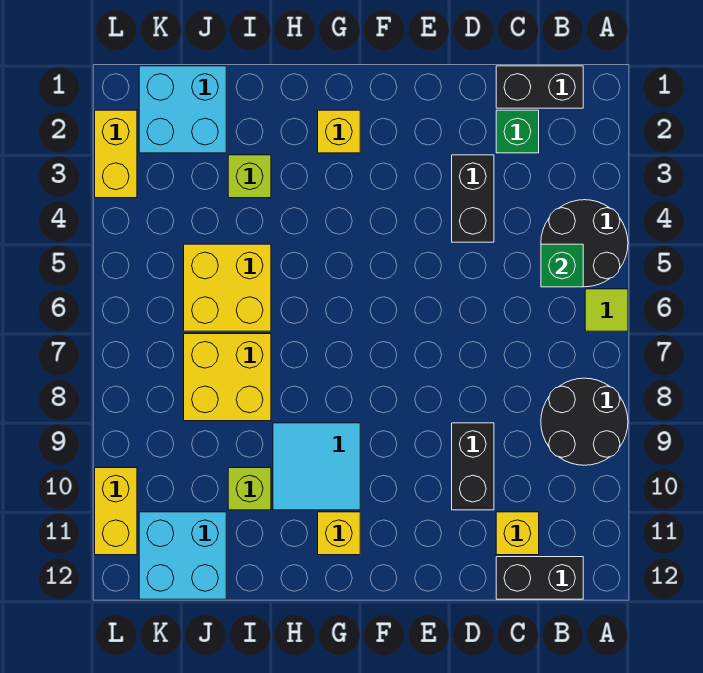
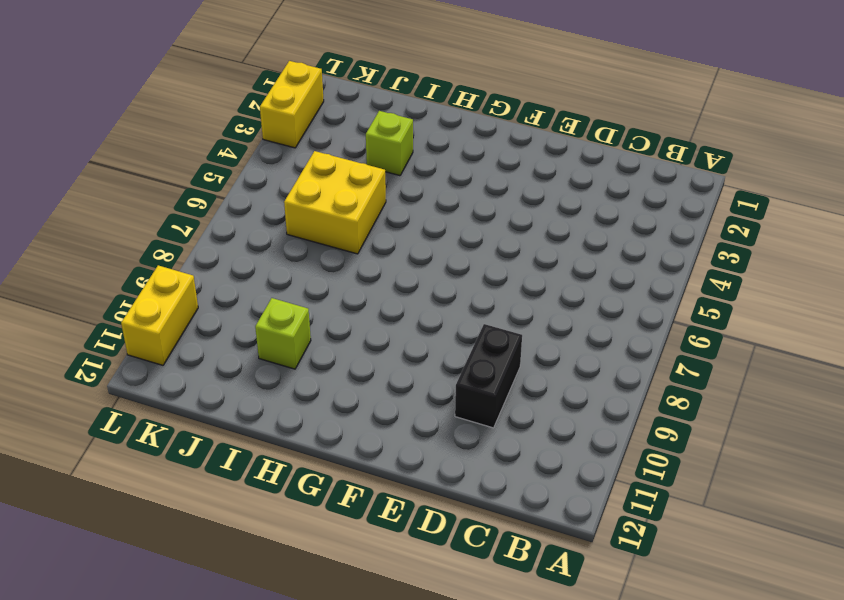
none -> black round brick A4:B5 level 1
none -> lime tile A6 level 1
none -> black round brick A8:B9 level 1

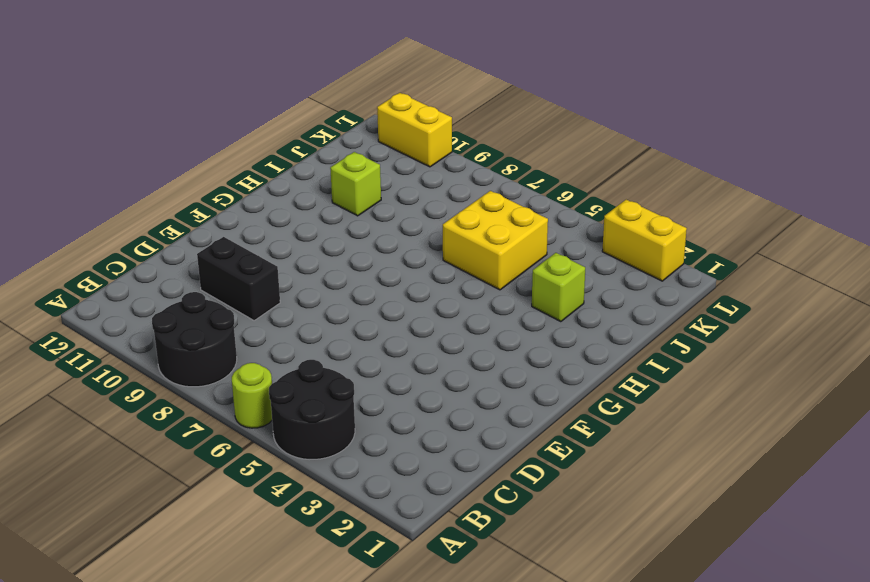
lime round brick A6 level 1 -> lime tile A6 level 1
none -> black brick B1:C1 level 1
none -> black brick B12:C12 level 1
none -> green brick C2 level 1

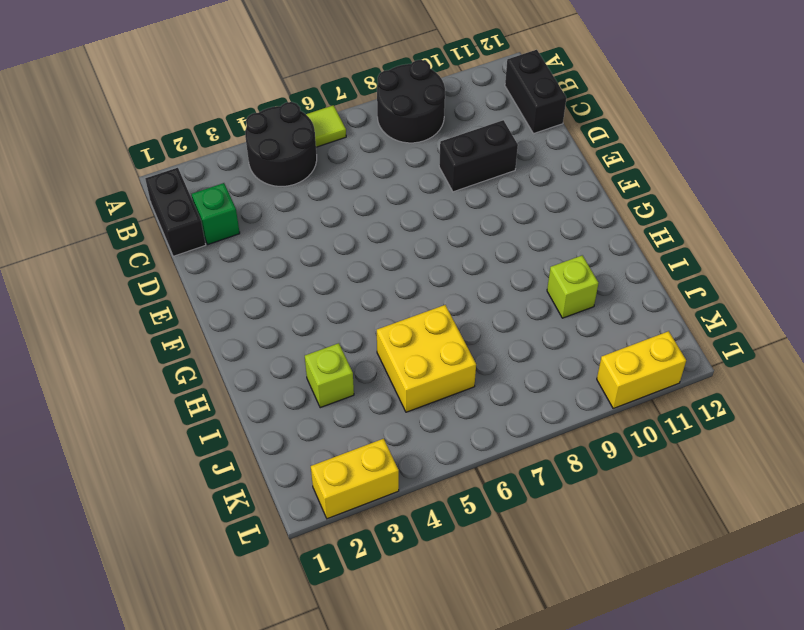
none -> yellow brick C11 level 1
none -> black brick D3:D4 level 1
none -> yellow brick G2 level 1

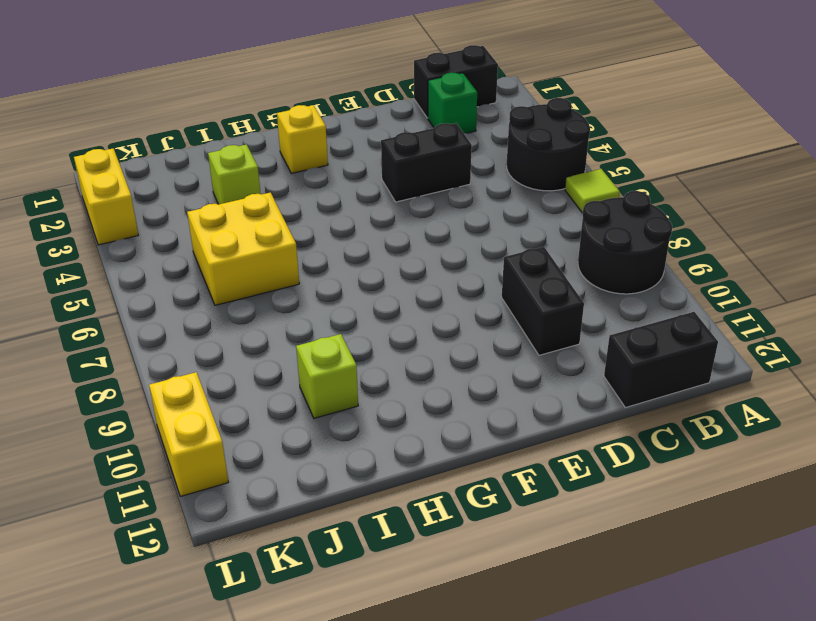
black brick D4:E4 level 1 -> black brick D3:D4 level 1
none -> yellow brick C11 level 1
none -> cyan tile G9:H10 level 1
none -> yellow brick G11 level 1

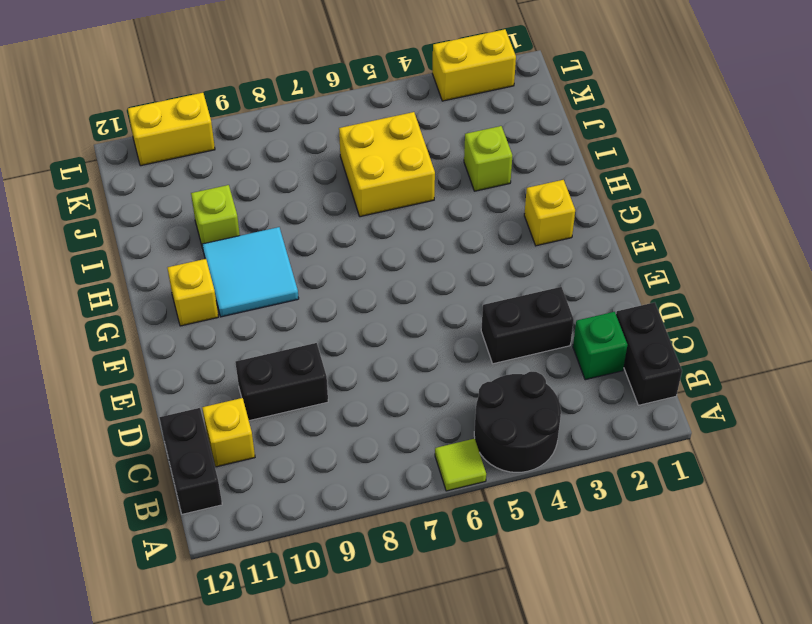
none -> black round brick A8:B9 level 1
none -> yellow brick I7:J8 level 1
none -> cyan brick J1:K2 level 1

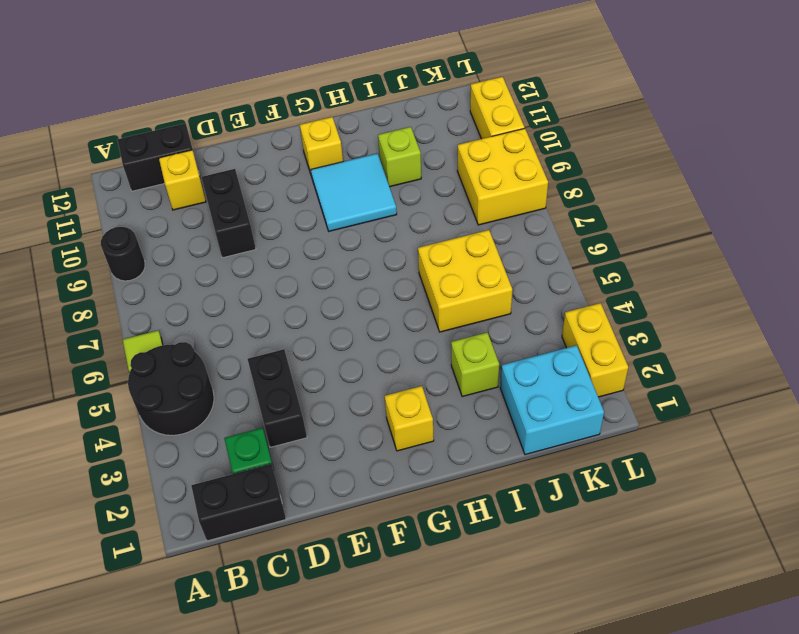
black round brick A9 level 1 -> black round brick A8:B9 level 1
yellow brick K8:L9 level 1 -> yellow brick I7:J8 level 1
none -> cyan brick J11:K12 level 1
none -> green brick B5 level 2

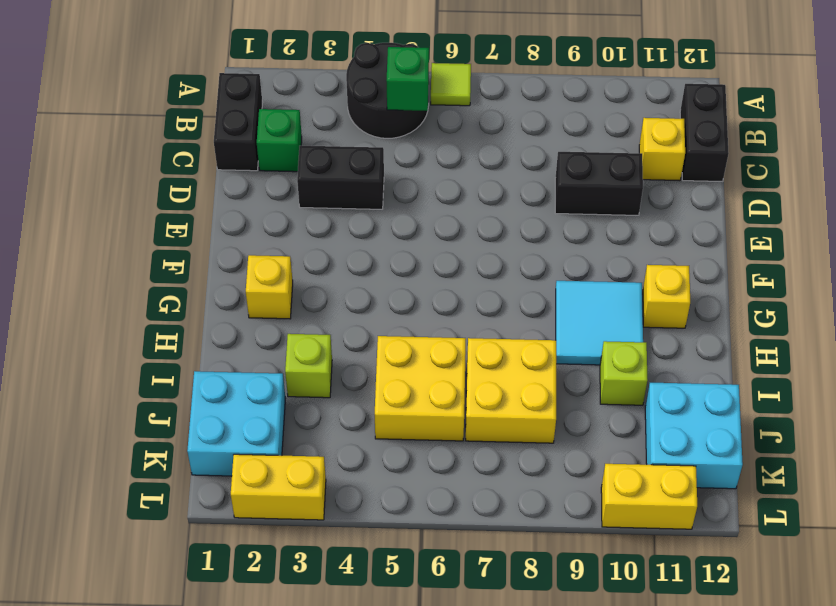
none -> black round brick A8:B9 level 1

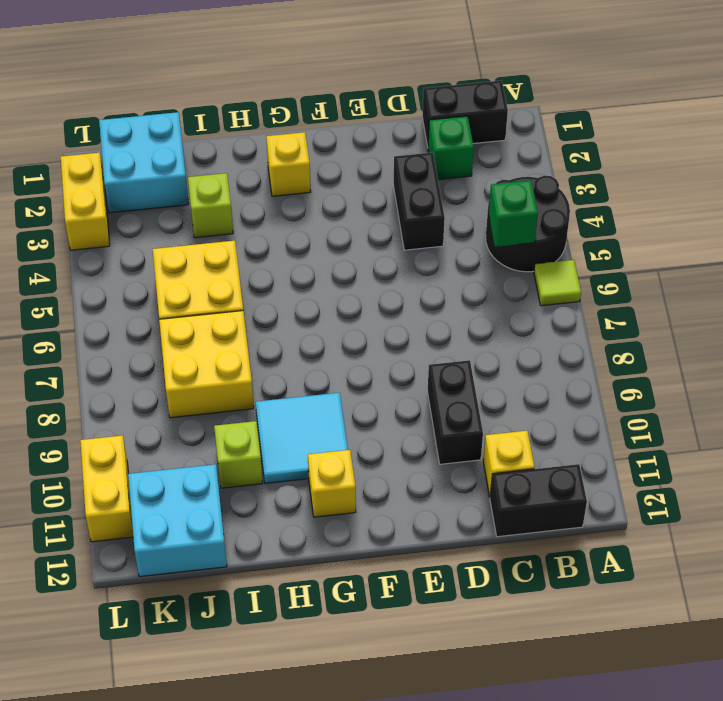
none -> black round brick A8:B9 level 1

